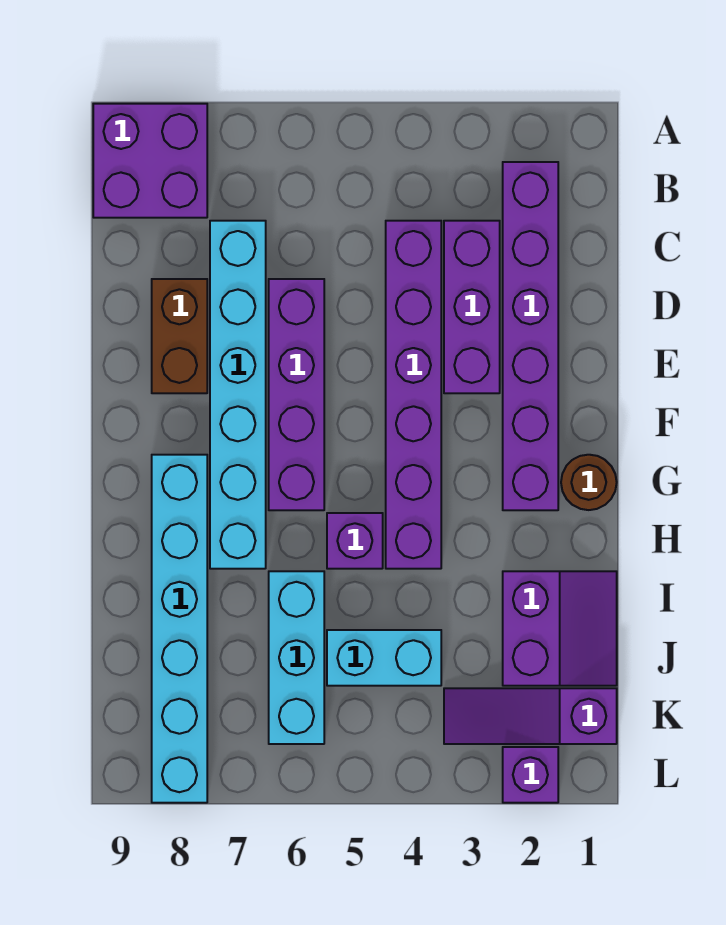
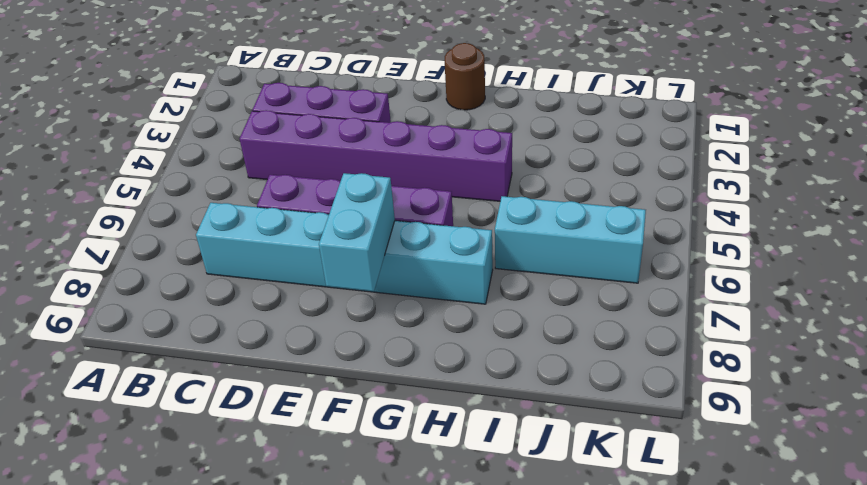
cyan brick F7:F8 level 2 -> cyan brick J4:J5 level 1
none -> purple brick A8:B9 level 1
none -> purple brick B2:G2 level 1
none -> brown brick D8:E8 level 1

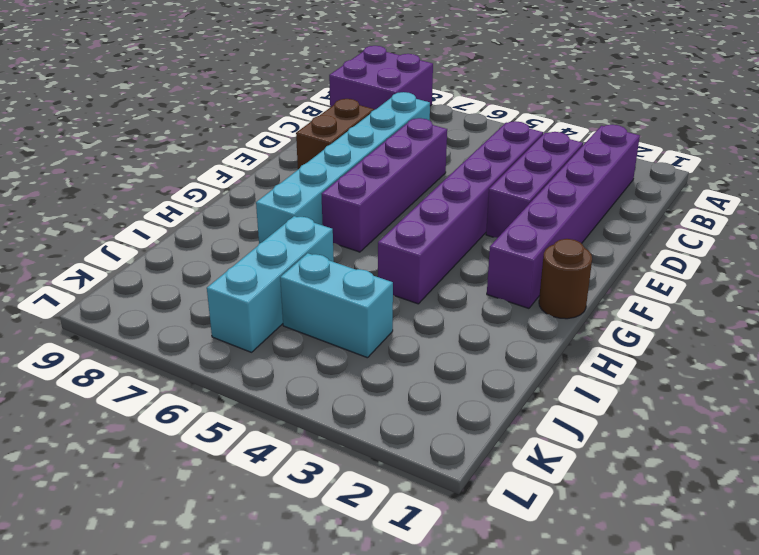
none -> cyan brick G8:L8 level 1
none -> purple brick H5 level 1
none -> purple slope I1:J2 level 1 top 2

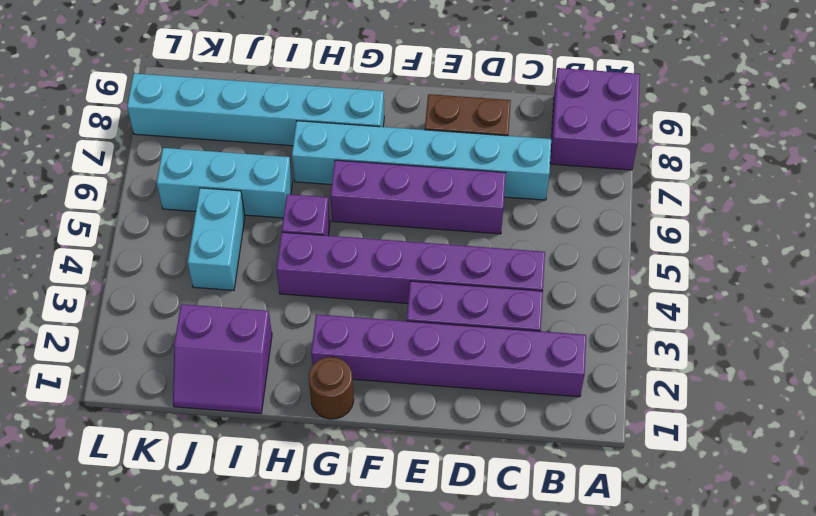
none -> purple slope K1:K3 level 1 top 1
none -> purple brick L2 level 1

